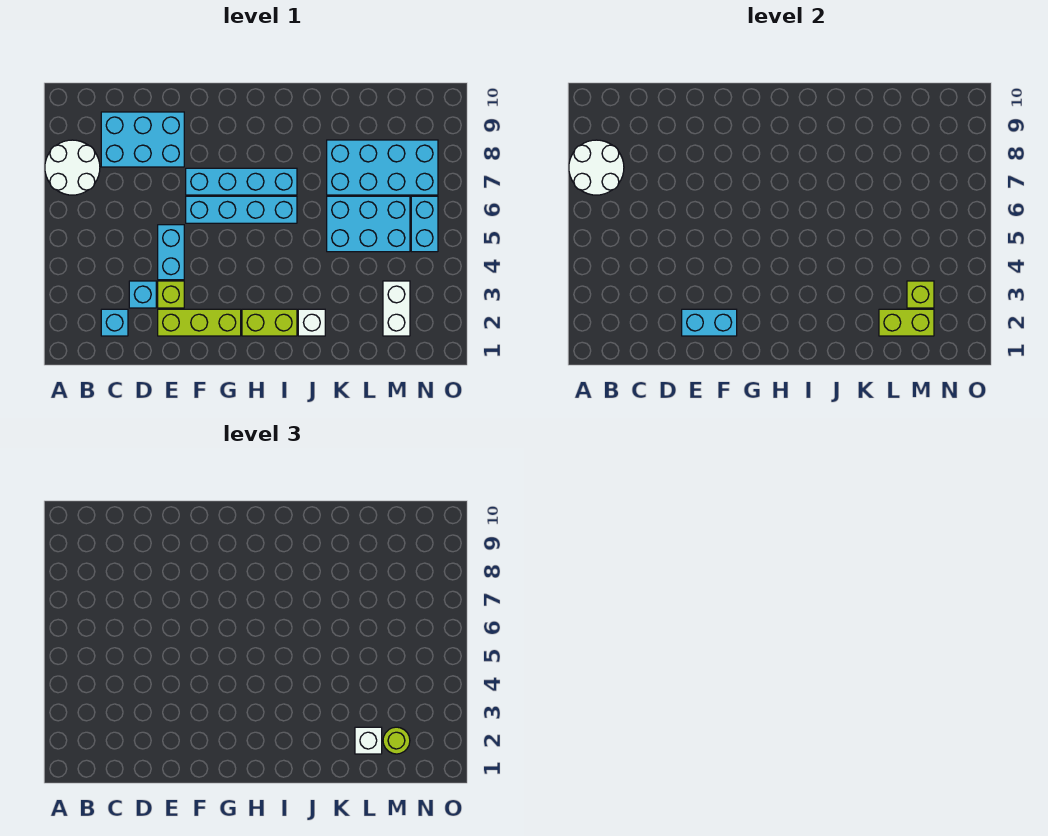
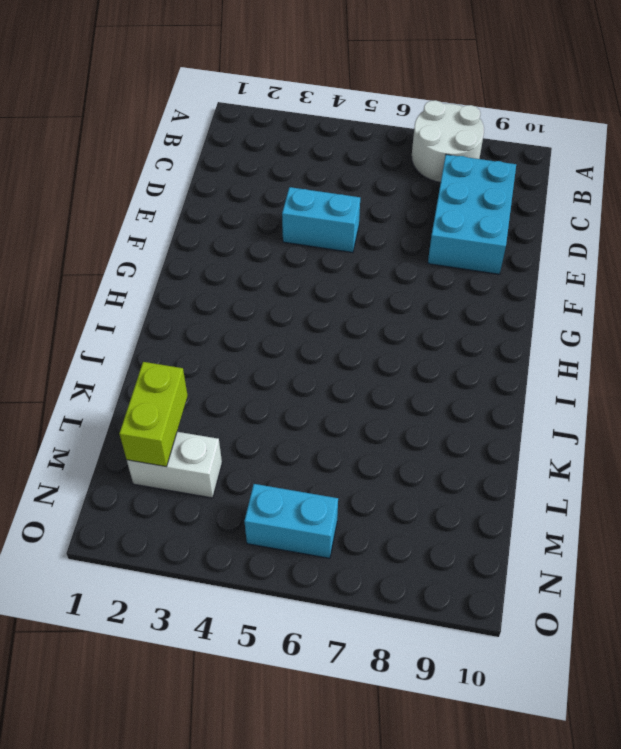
none -> cyan brick C2 level 1
none -> cyan brick D3 level 1
none -> lime brick E2:G2 level 1

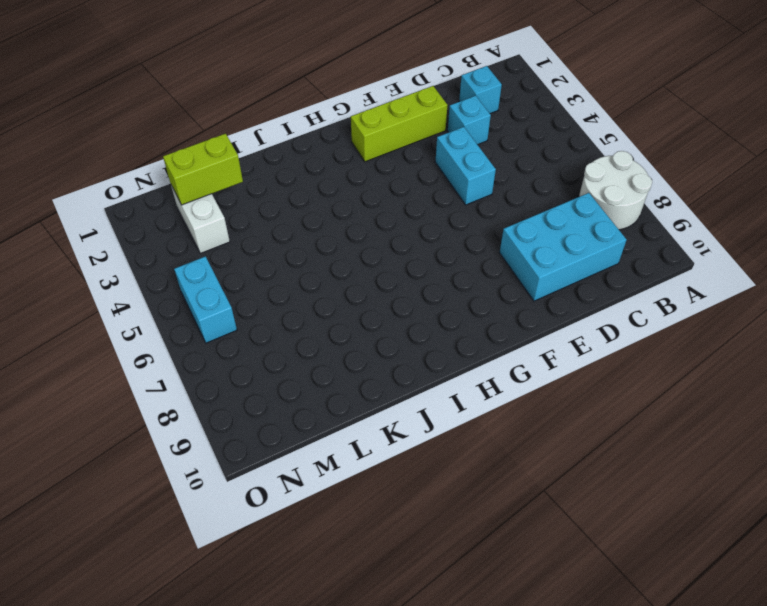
none -> lime brick E3 level 1
none -> cyan brick F6:I6 level 1
none -> cyan brick F7:I7 level 1

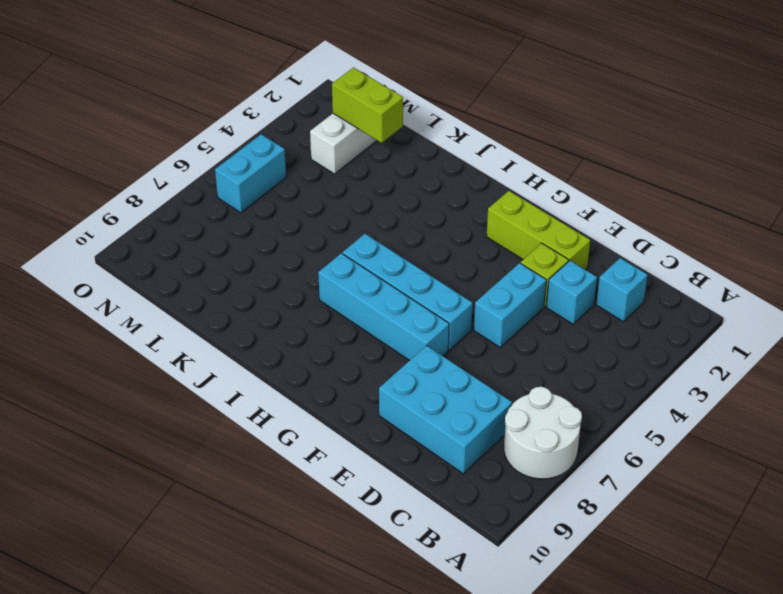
none -> lime brick H2:I2 level 1
none -> white brick J2 level 1
none -> cyan brick K5:M6 level 1

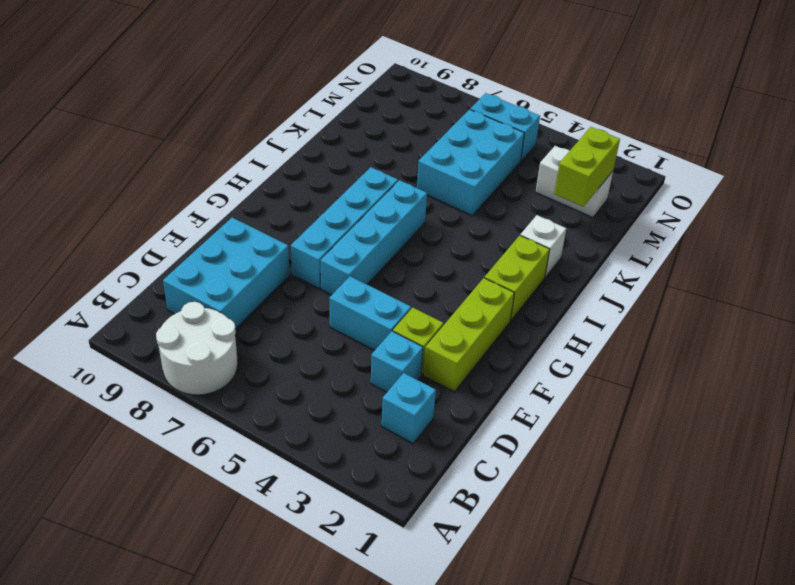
none -> cyan brick K7:N8 level 1
none -> white round brick A7:B8 level 2
none -> cyan brick E2:F2 level 2

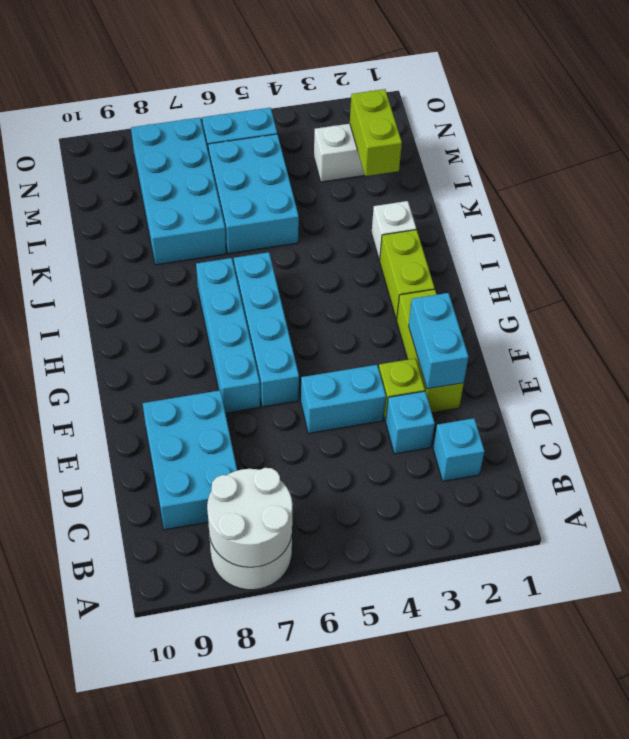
none -> lime brick M3 level 2
none -> white brick L2 level 3
none -> lime round brick M2 level 3

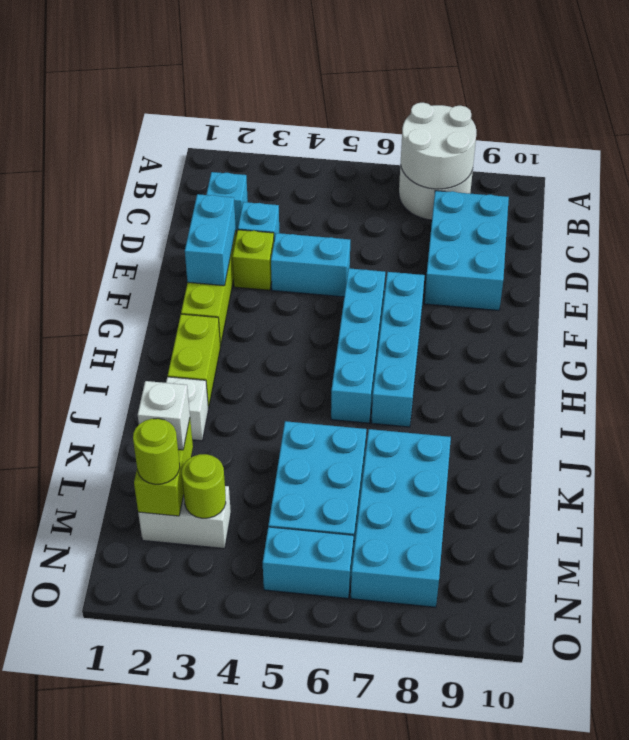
lime round brick M3 level 2 -> lime brick M3 level 2

